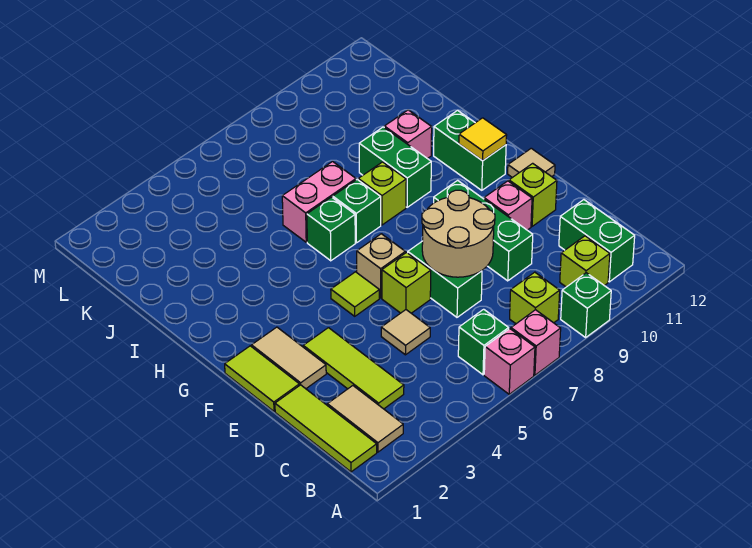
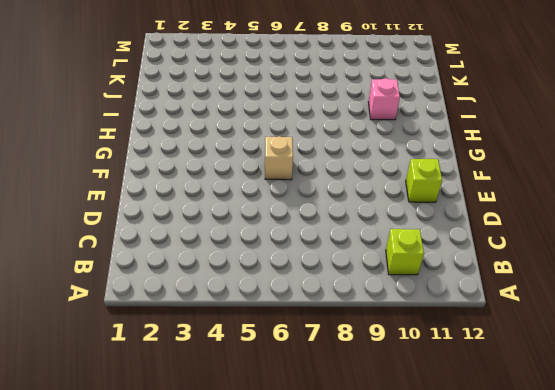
none -> pink brick A6 level 1
none -> pink brick A7 level 1
none -> green brick A9 level 1
none -> lime tile B1:D1 level 1

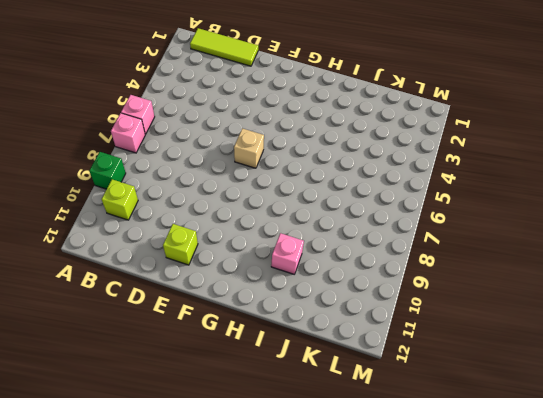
none -> tan tile B2:C2 level 1
none -> green brick B6 level 1
none -> lime brick B8 level 1
none -> green brick B11:C11 level 1

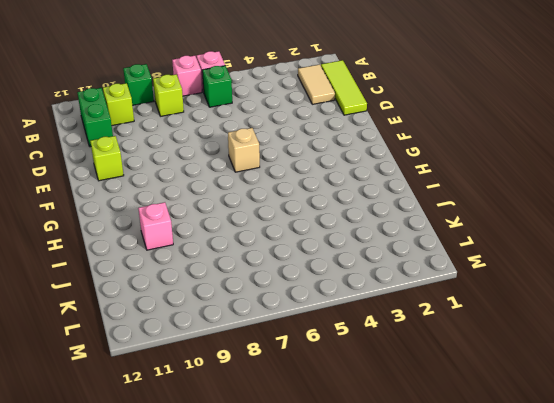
none -> lime tile C3:E3 level 1
none -> tan tile D5 level 1
none -> green brick D7:E7 level 1
none -> green brick D9:F9 level 1

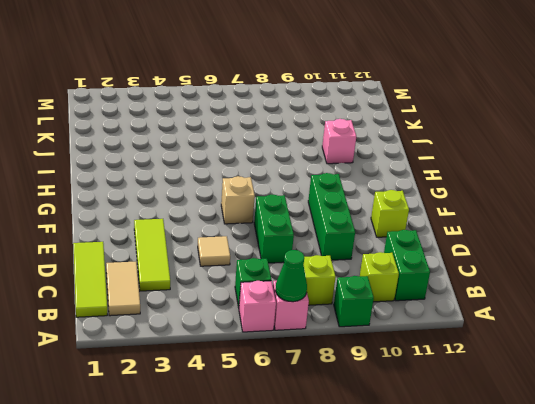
green cone A7 level 2 -> none
none -> lime tile E1:F1 level 1
none -> tan tile E2:F2 level 1
none -> lime brick E6 level 1
none -> pink brick E10 level 1

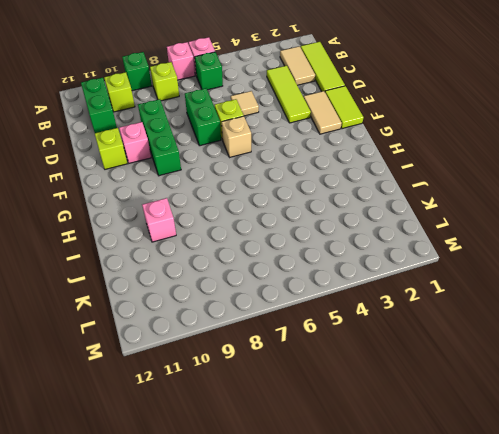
none -> lime tile F5 level 1
none -> tan tile F12 level 1
none -> green brick G11:H11 level 1
none -> green brick H6 level 1

